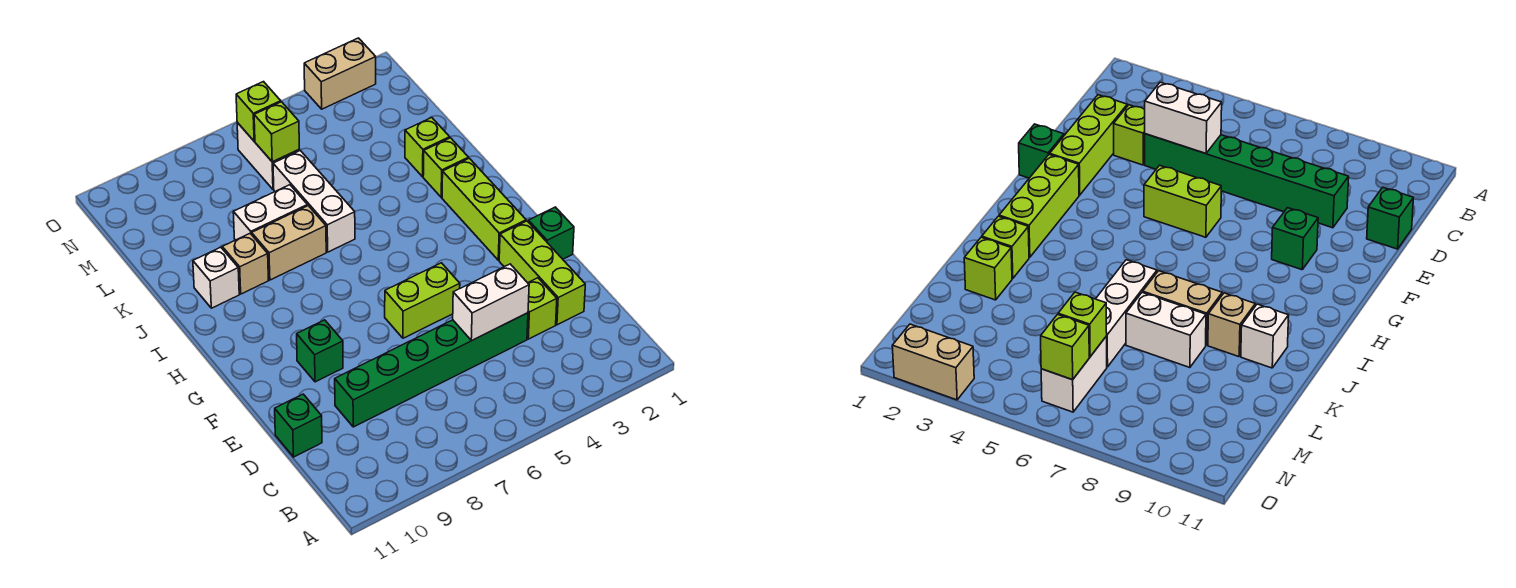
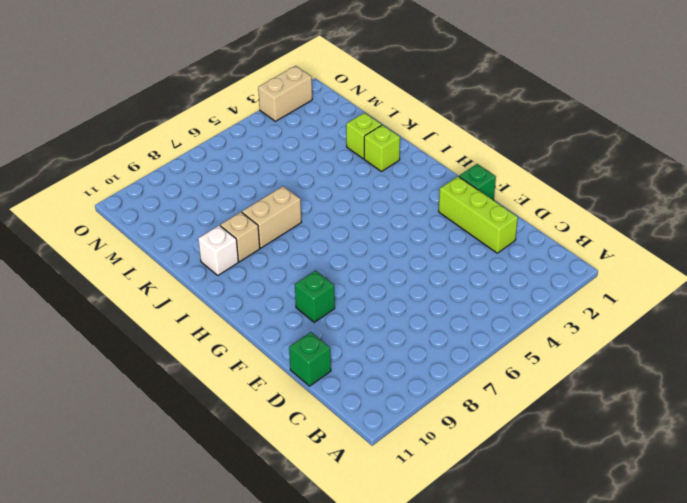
none -> lime brick D3 level 1
none -> green brick D4:D9 level 1
none -> lime brick F5:F6 level 1

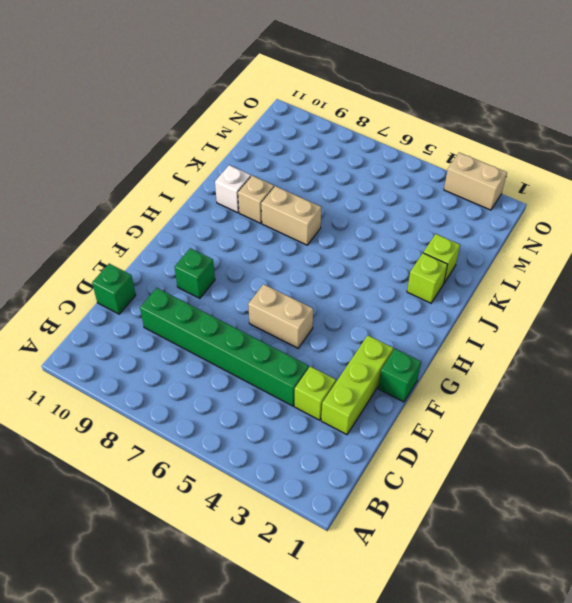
tan brick F5:F6 level 1 -> lime brick F5:F6 level 1
none -> lime brick G2:I2 level 1
none -> white brick J6:L6 level 1
none -> white brick K7:K8 level 1

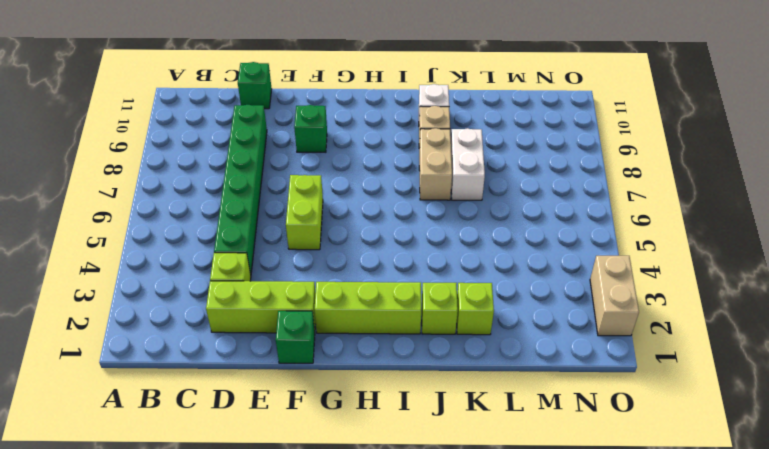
none -> white brick J6:L6 level 1
none -> white brick M6:N6 level 1
none -> white brick D4:D5 level 2

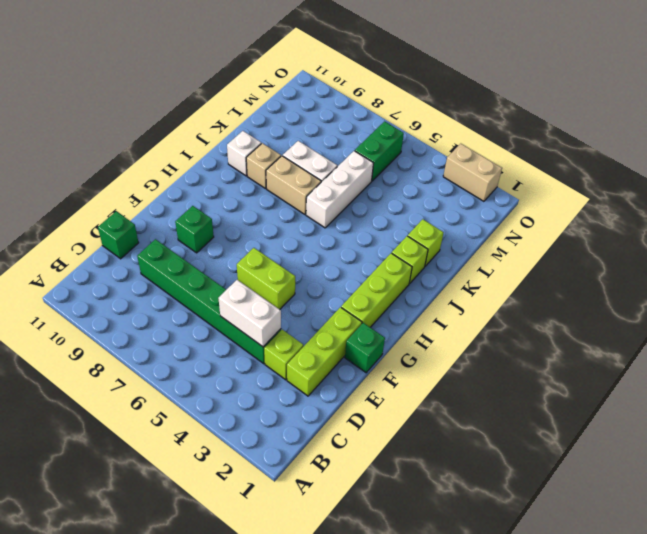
green brick M6:N6 level 1 -> white brick M6:N6 level 1
none -> lime brick M6 level 2
none -> lime brick N6 level 2

